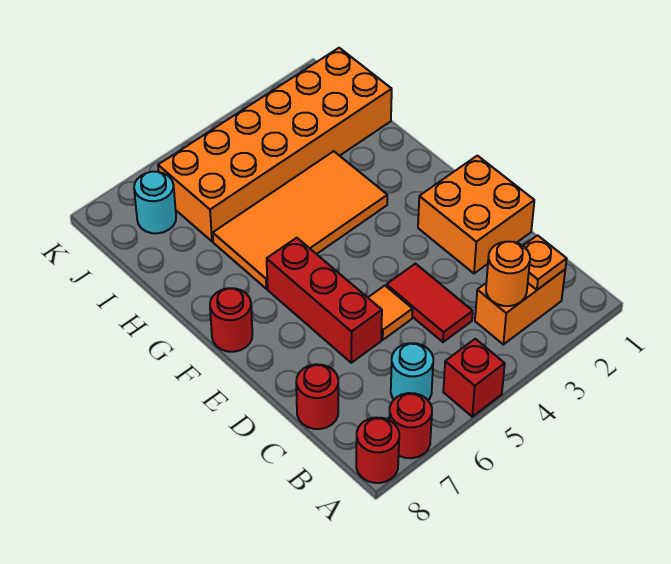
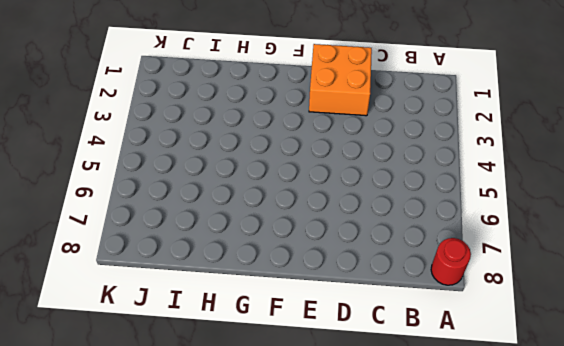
none -> red brick A5 level 1
none -> red round brick A7 level 1
none -> orange brick B2:B3 level 1

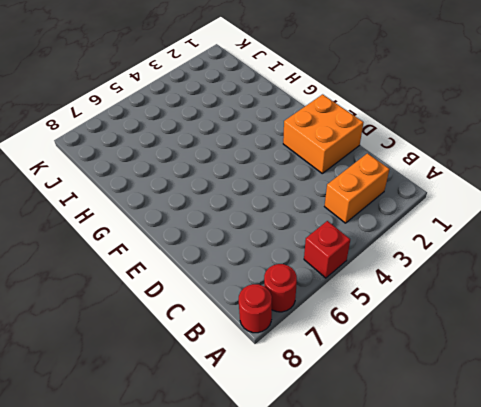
none -> cyan round brick B6 level 1
none -> red tile C4:D4 level 1
none -> red round brick C8 level 1

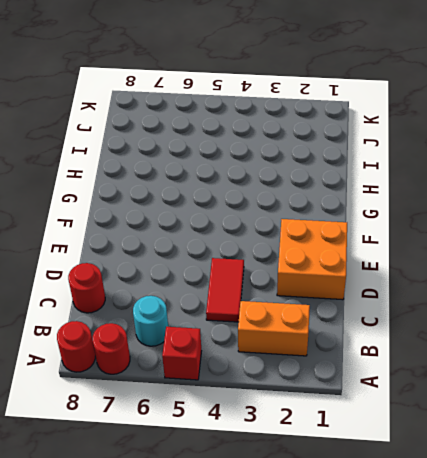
none -> orange tile D5 level 1
none -> red brick D6:F6 level 1
none -> red round brick F8 level 1

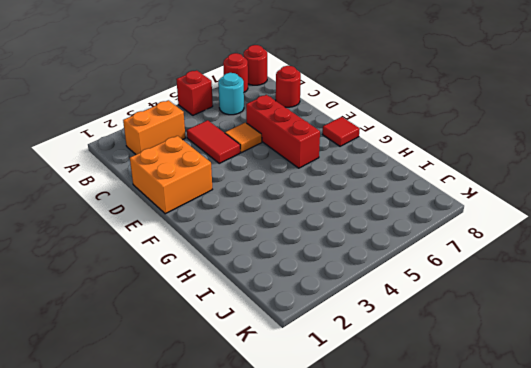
red tile F8 level 1 -> red round brick F8 level 1
none -> orange tile G3:H6 level 1
none -> orange brick I1:J6 level 1
none -> cyan round brick J7 level 1

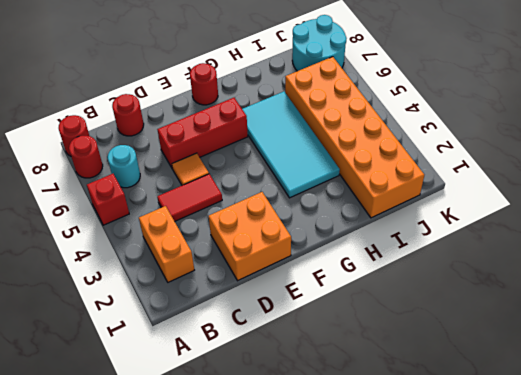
cyan tile G3:H6 level 1 -> orange tile G3:H6 level 1
cyan round brick J7:K8 level 1 -> cyan round brick J7 level 1
none -> orange plate B2 level 2
none -> orange round brick B3 level 2

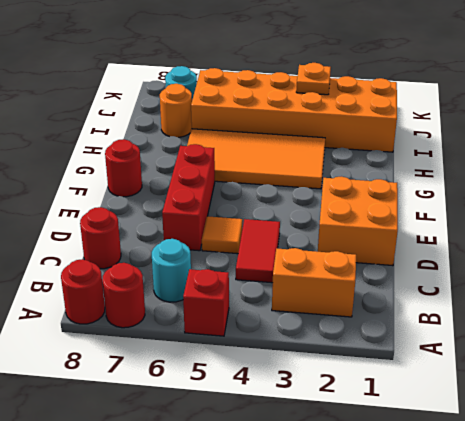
orange round brick I7 level 1 -> orange round brick B3 level 2
orange plate J3 level 2 -> orange plate B2 level 2

